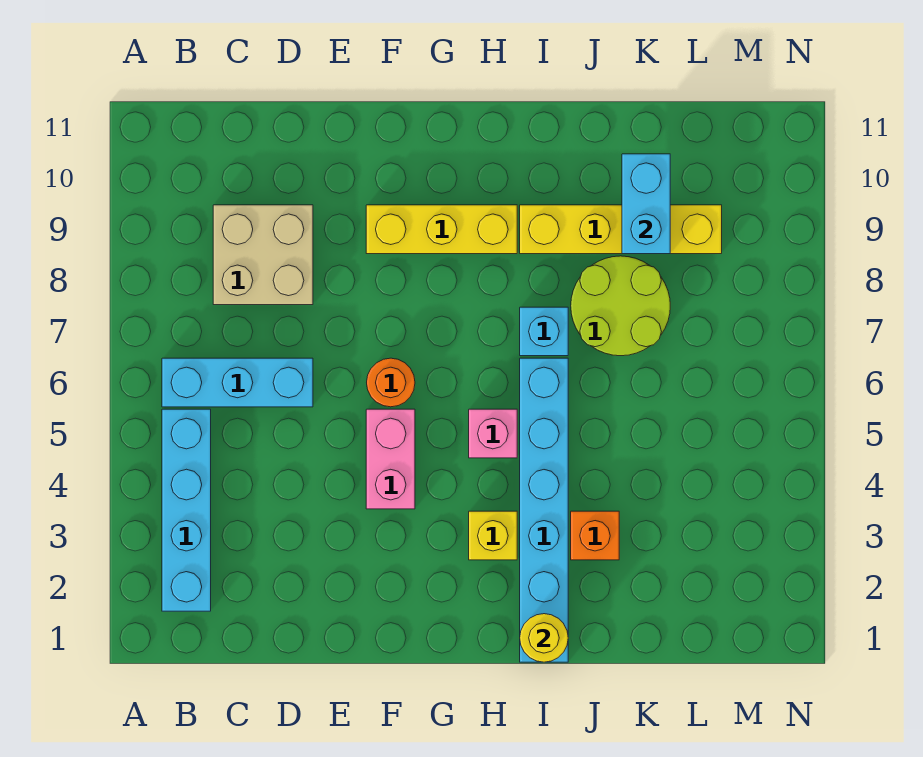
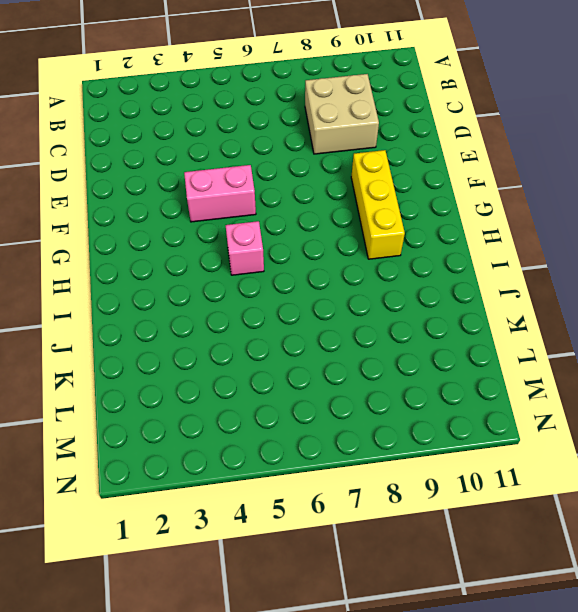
none -> cyan brick B2:B5 level 1
none -> cyan brick B6:D6 level 1
none -> orange round brick F6 level 1

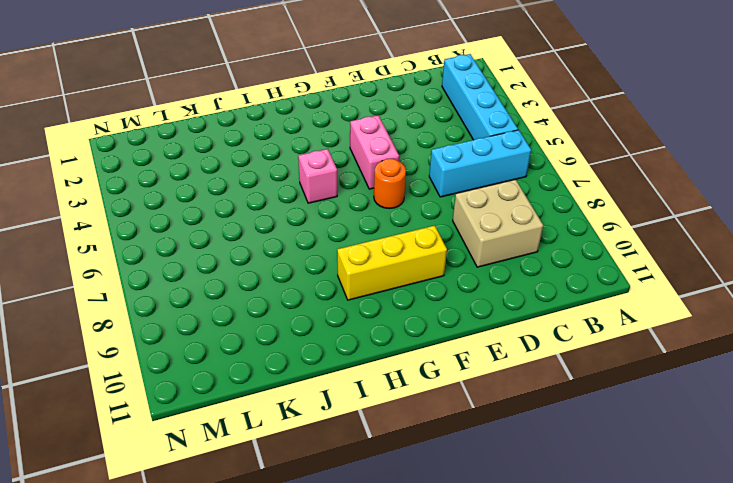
none -> yellow brick H3 level 1
none -> cyan brick I1:I6 level 1
none -> cyan brick I7 level 1

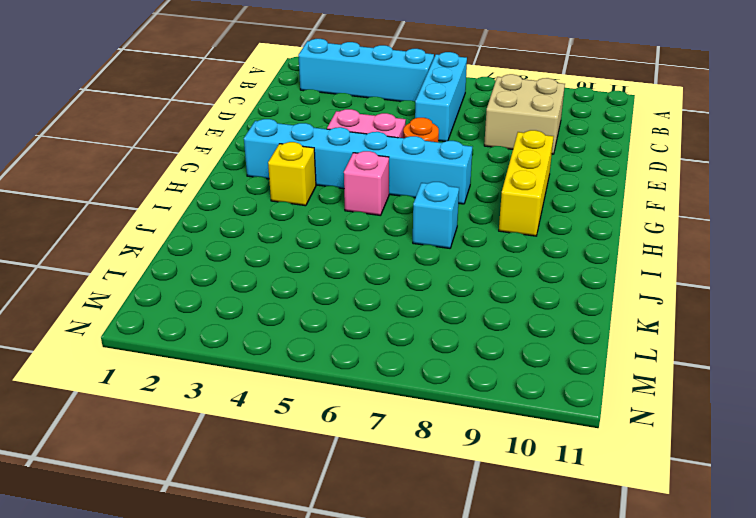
cyan brick G2:G7 level 1 -> cyan brick I1:I6 level 1
none -> yellow brick I9:L9 level 1
none -> orange brick J3 level 1
none -> lime round brick J7:K8 level 1

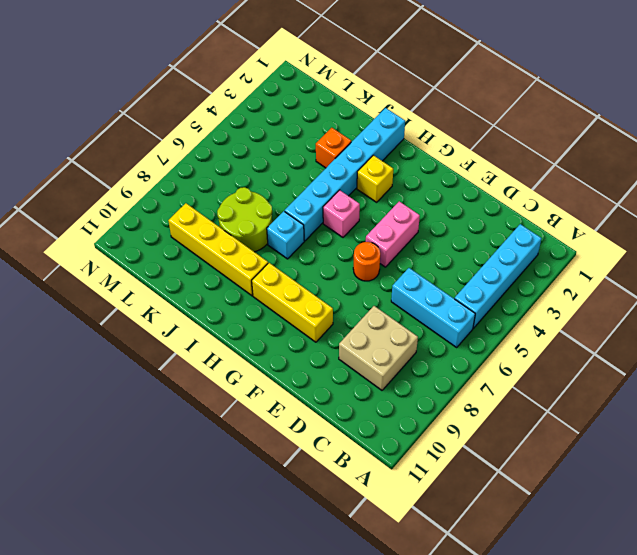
none -> yellow round brick I1 level 2
none -> cyan brick K9:K10 level 2

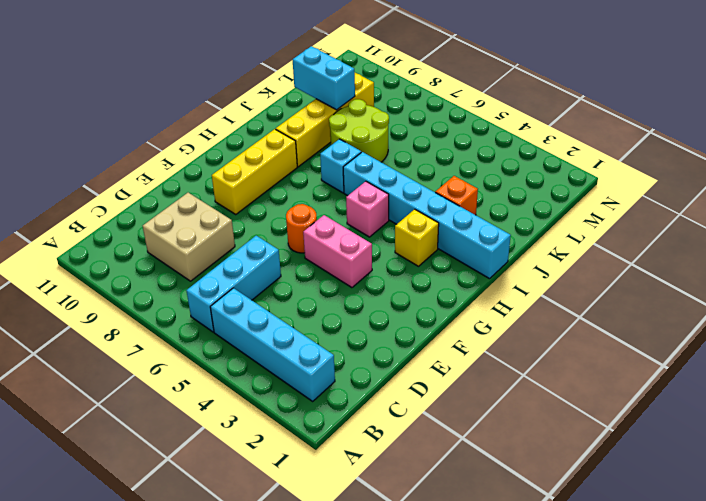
none -> yellow round brick I1 level 2

